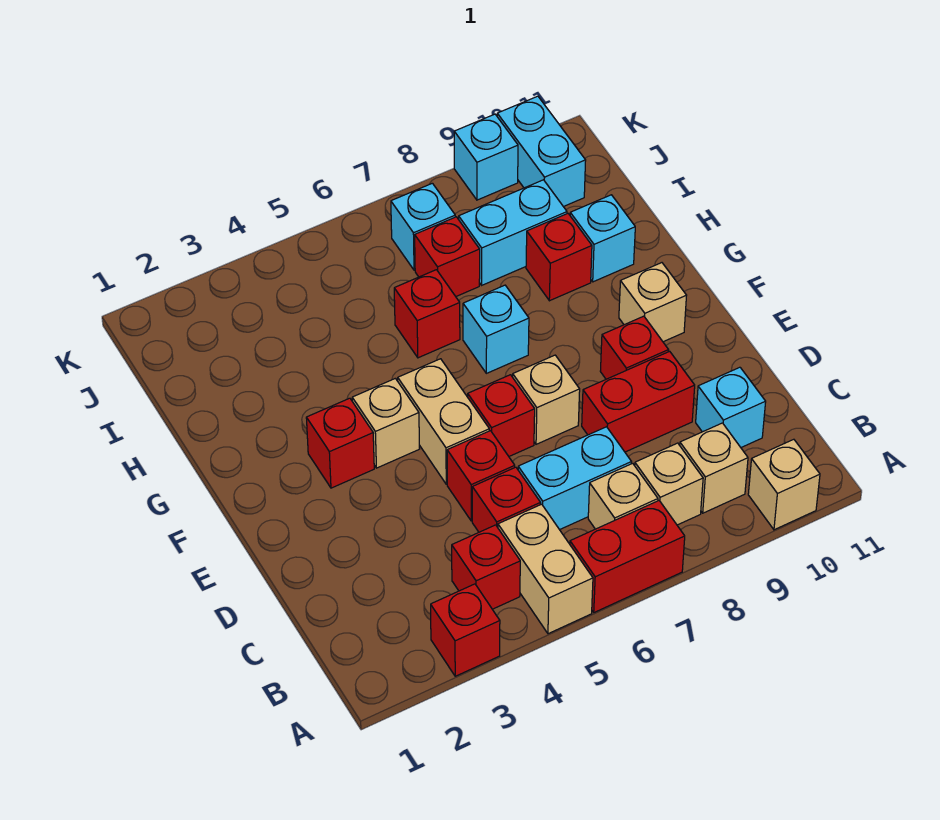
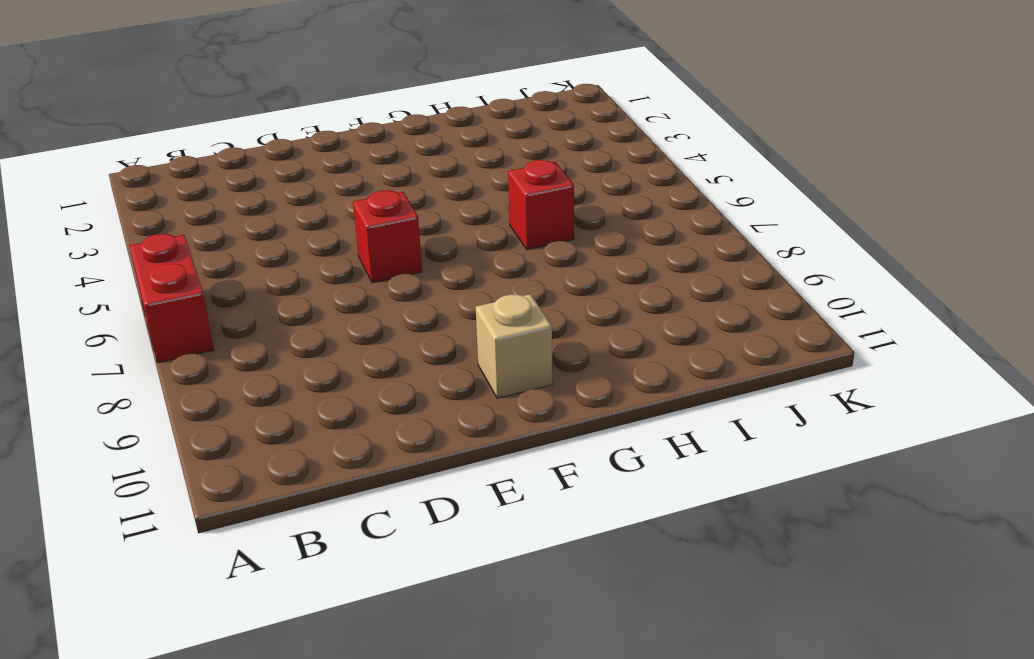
none -> red brick A3 level 1
none -> tan brick A5:B5 level 1
none -> tan brick A10 level 1

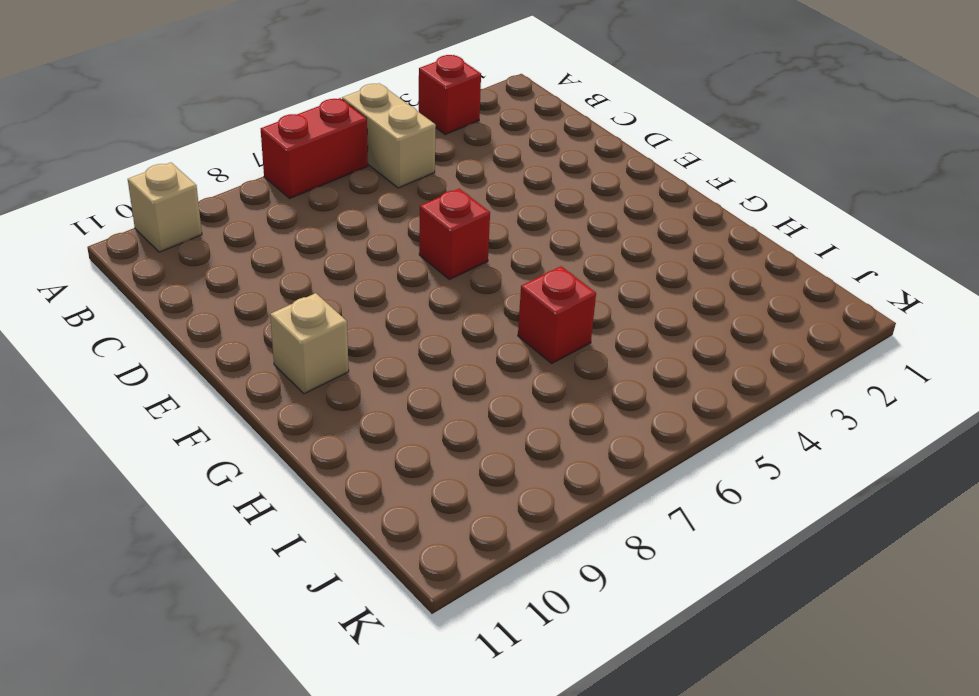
none -> red brick B4 level 1
none -> tan brick B7 level 1
none -> tan brick B8 level 1

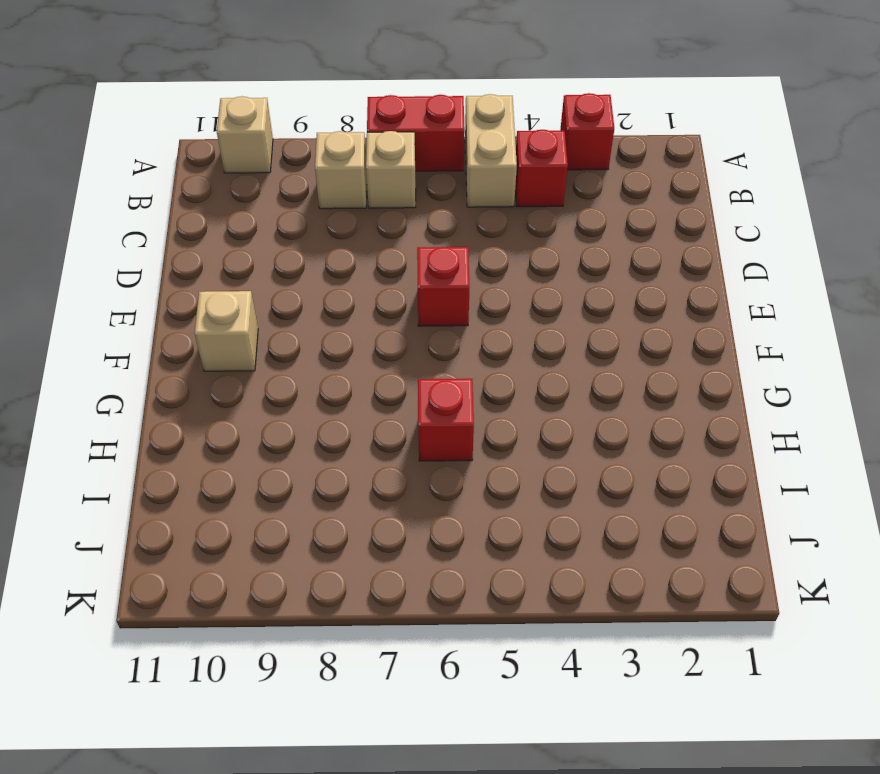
none -> tan brick B9 level 1
none -> red brick C5 level 1
none -> cyan brick C6:C7 level 1

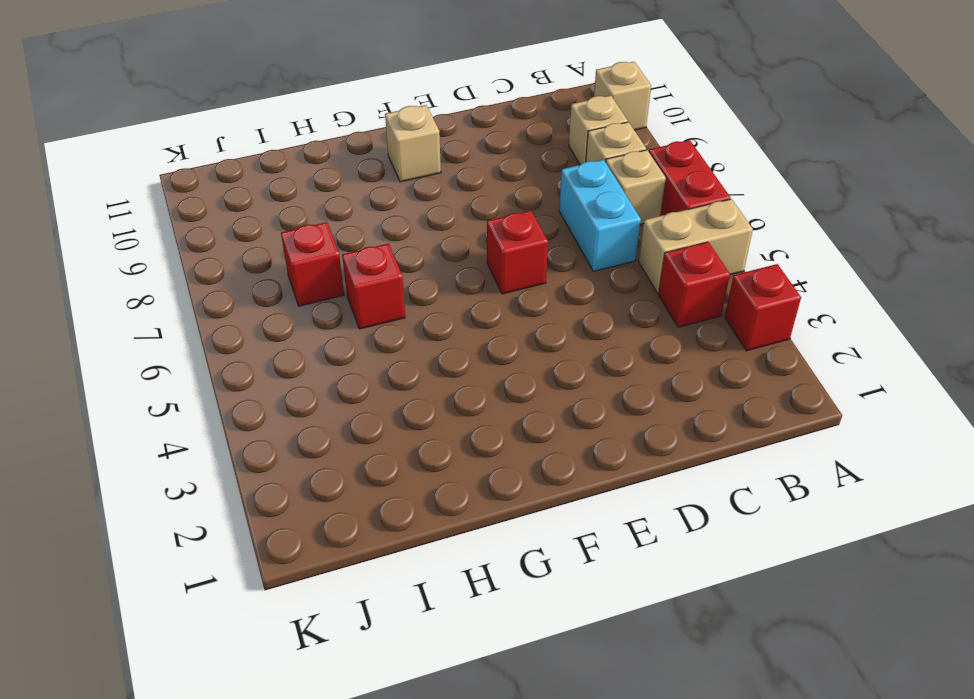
none -> red brick C5 level 1
none -> cyan brick C10 level 1
none -> red brick D5 level 1

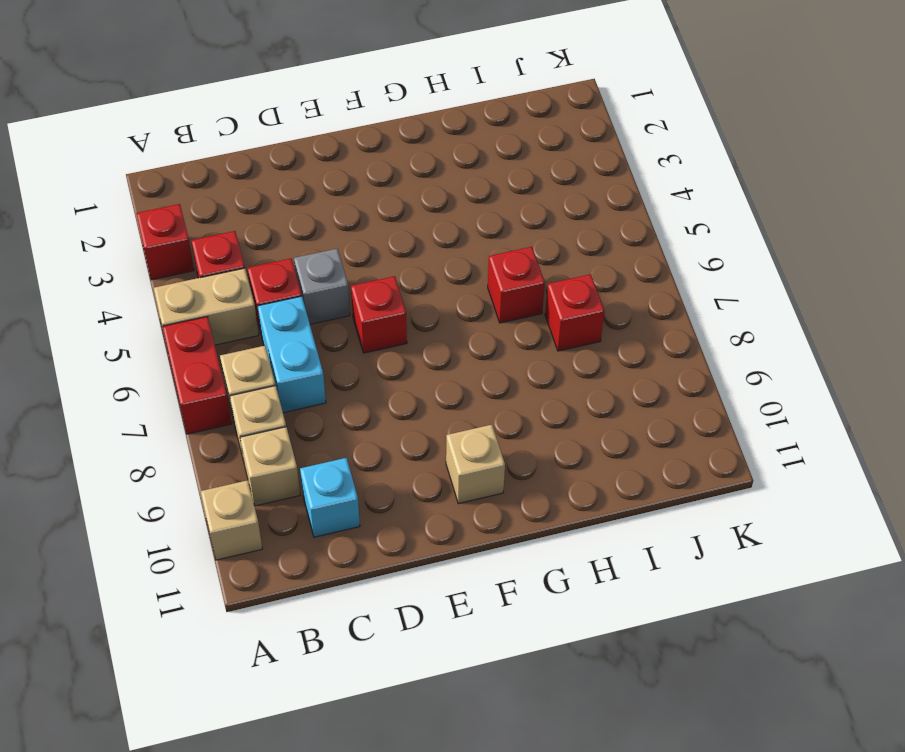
grey brick D5 level 1 -> red brick D5 level 1
none -> red brick D8:D9 level 1
none -> tan brick E5:F5 level 1
none -> tan brick E7 level 1

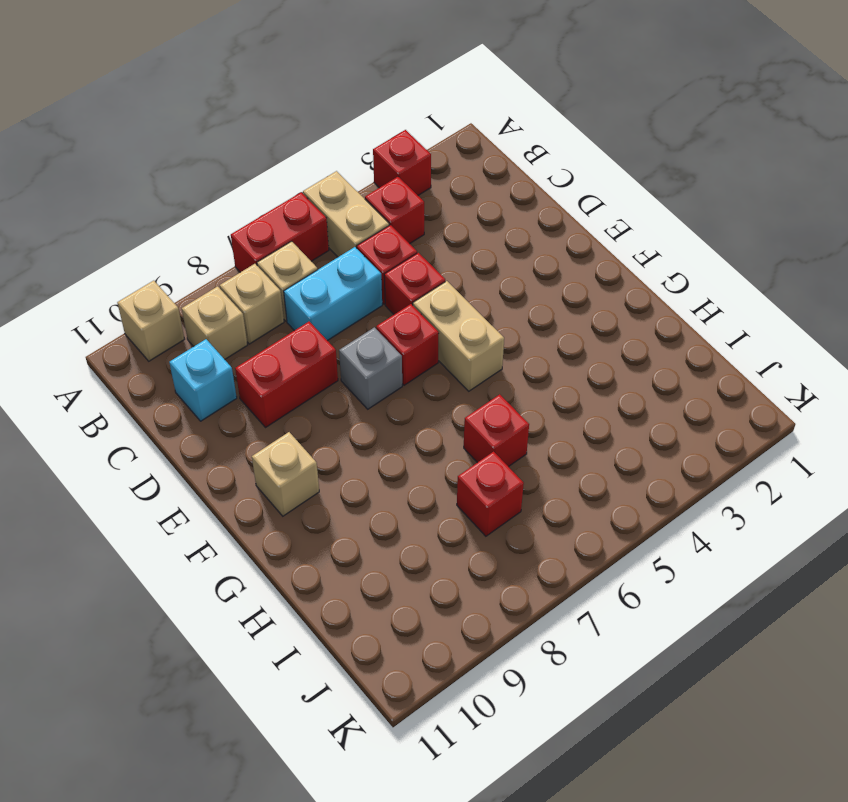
grey brick E7 level 1 -> tan brick E7 level 1
none -> red brick E9 level 1
none -> red brick F3 level 1
none -> tan brick F4 level 1

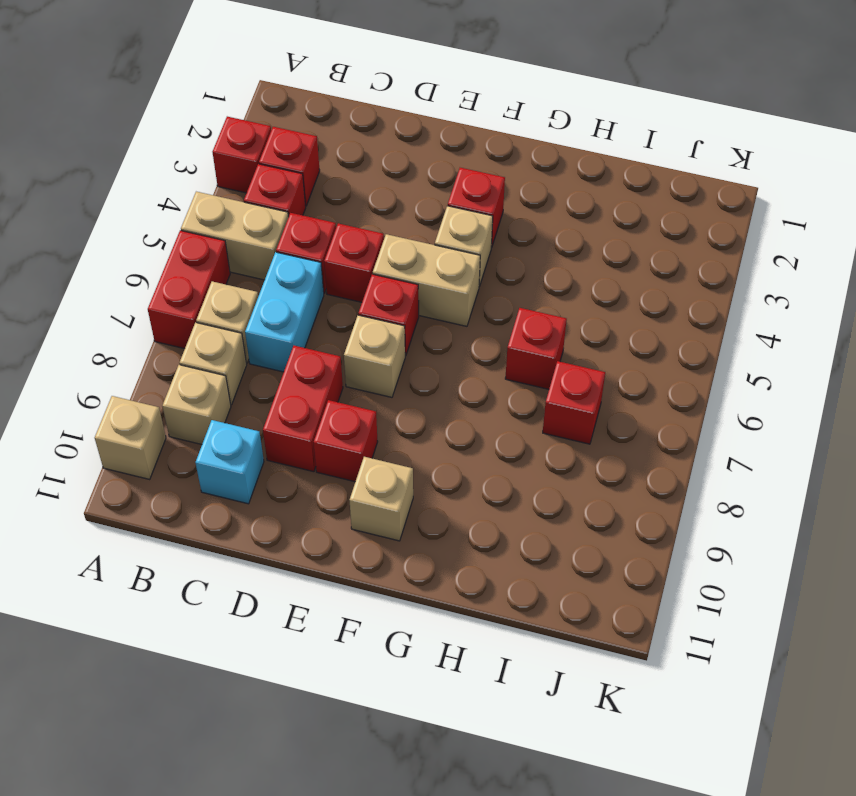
red brick B3 level 1 -> red brick H9 level 1
none -> cyan brick G7 level 1
none -> cyan brick H10 level 1
none -> cyan brick I8:I9 level 1

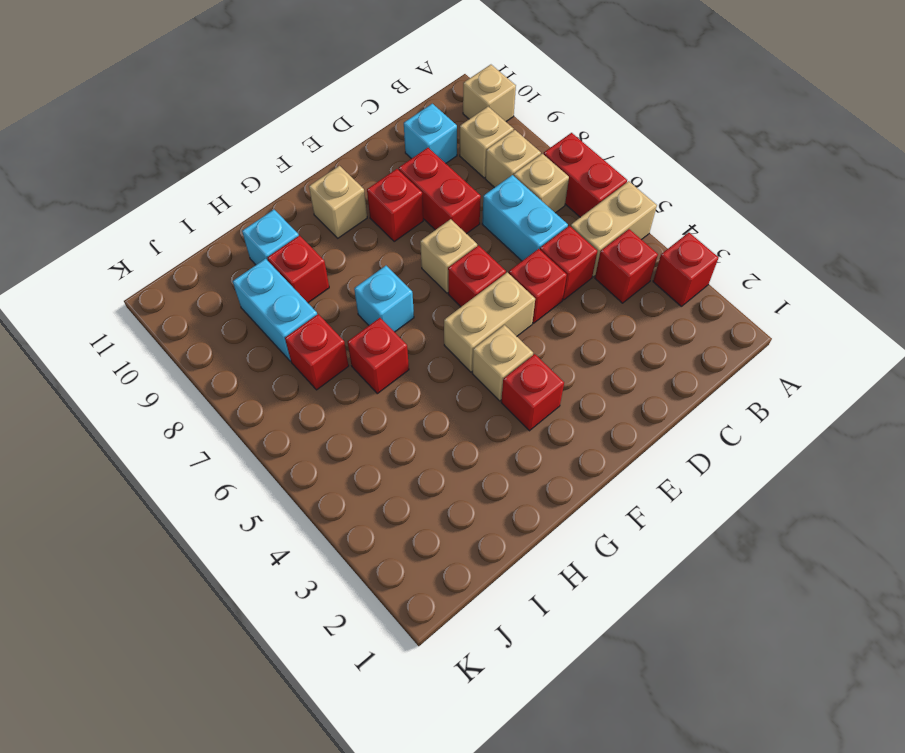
none -> cyan brick J7 level 1
none -> cyan brick J10:K10 level 1
none -> cyan brick K9 level 1

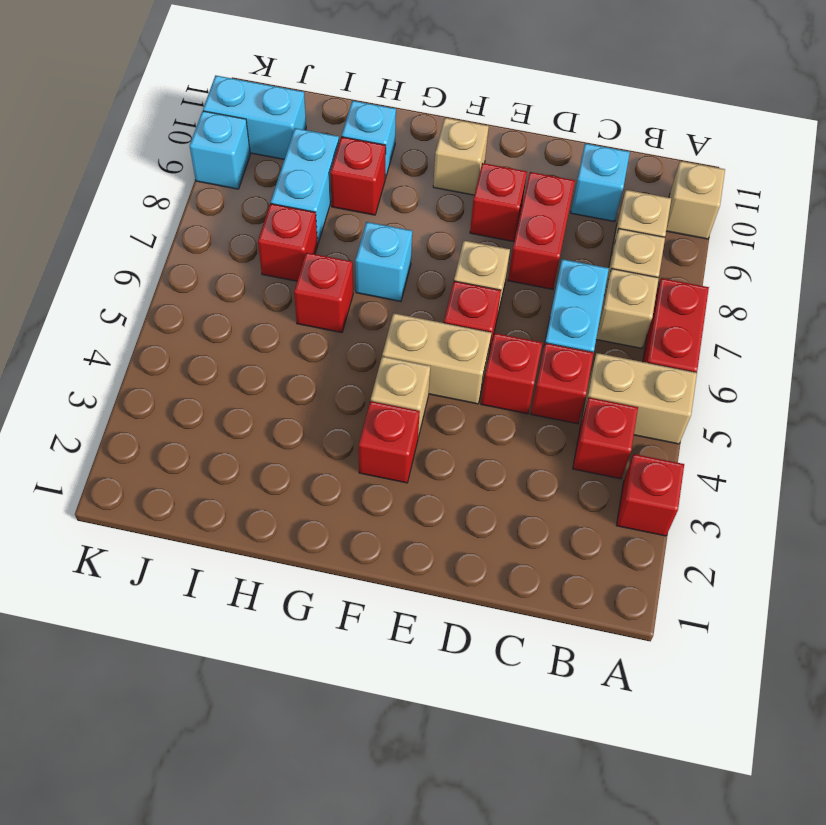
none -> cyan brick J7 level 1

